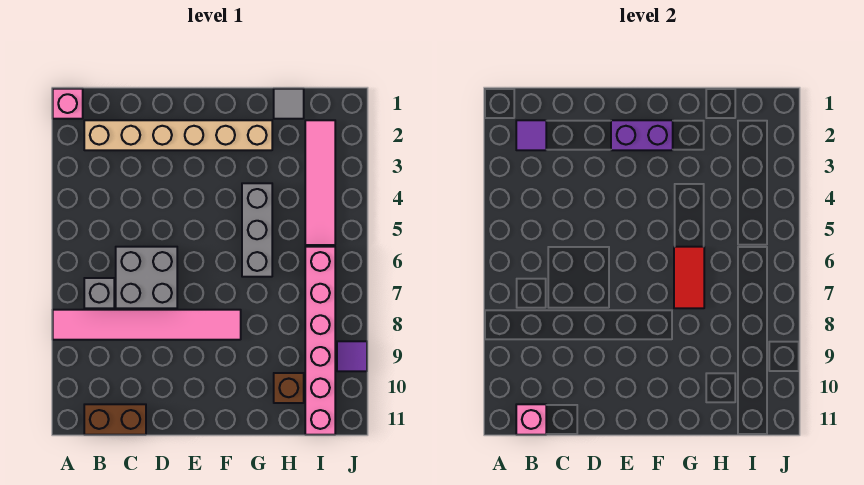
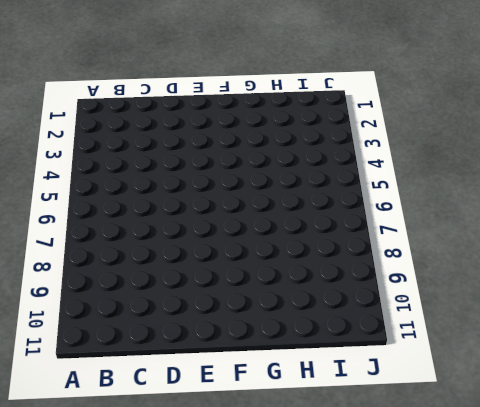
none -> pink brick A1 level 1
none -> pink tile A8:F8 level 1
none -> tan brick B2:G2 level 1

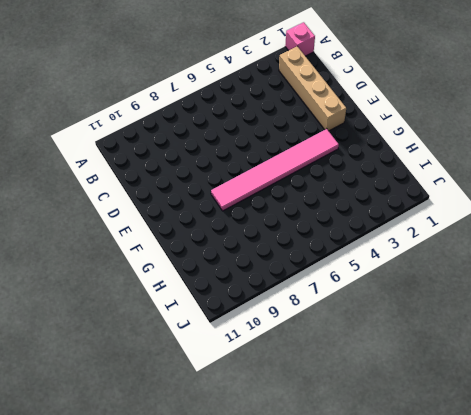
tan brick B2:E2 level 1 -> tan brick B2:G2 level 1
pink tile F3:F8 level 1 -> pink tile A8:F8 level 1
none -> grey brick B7 level 1
none -> brown brick B11:C11 level 1
none -> grey brick C6:D7 level 1

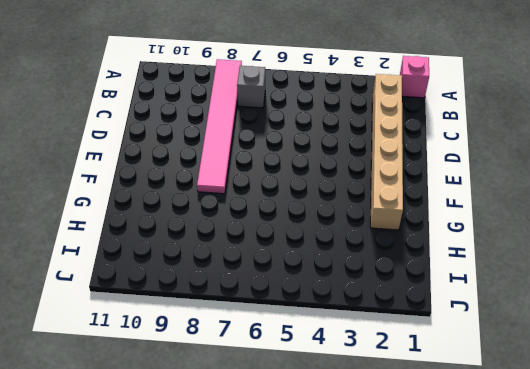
none -> brown brick B11:C11 level 1
none -> grey brick C6:D7 level 1
none -> grey brick G4:G6 level 1

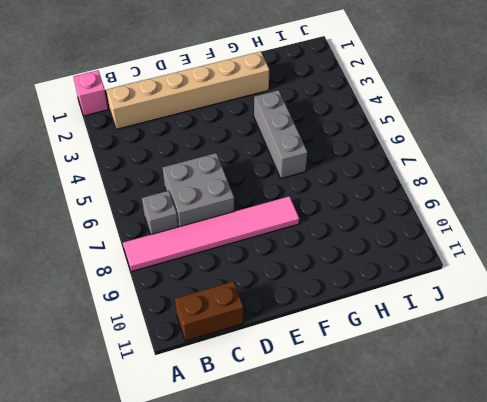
none -> grey tile H1 level 1
none -> brown brick H10 level 1
none -> pink tile I2:I5 level 1

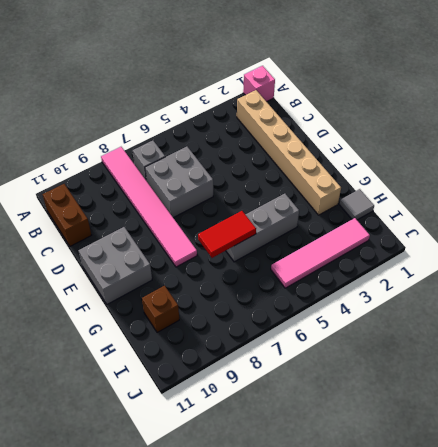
grey brick E10:F11 level 1 -> none
none -> pink brick I6:I11 level 1
none -> purple tile J9 level 1
none -> purple tile B2 level 2

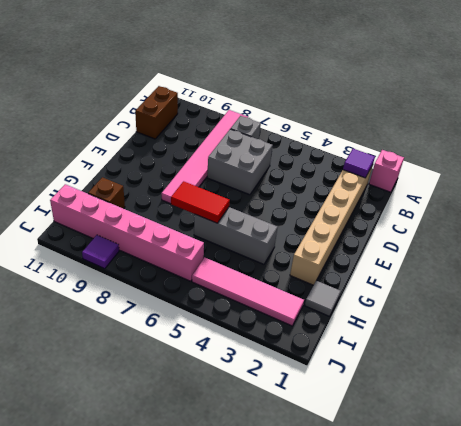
none -> pink brick B11 level 2
none -> purple brick E2:F2 level 2

